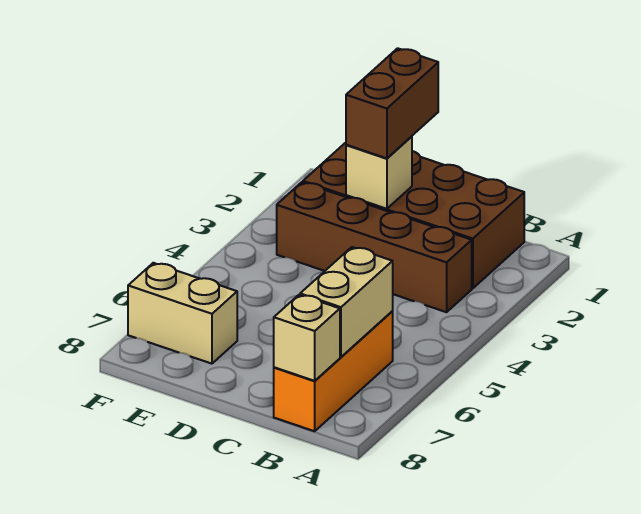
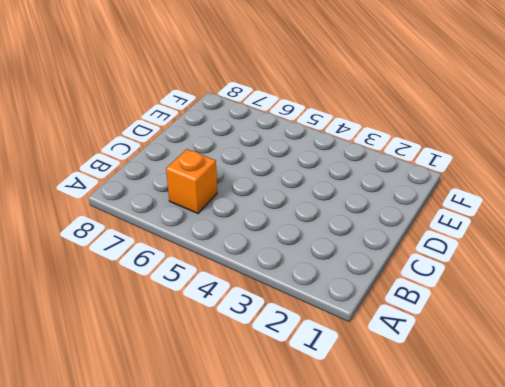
orange brick B6 level 1 -> orange brick B6:B8 level 1
none -> brown brick B1:E2 level 1
none -> brown brick B3:E3 level 1

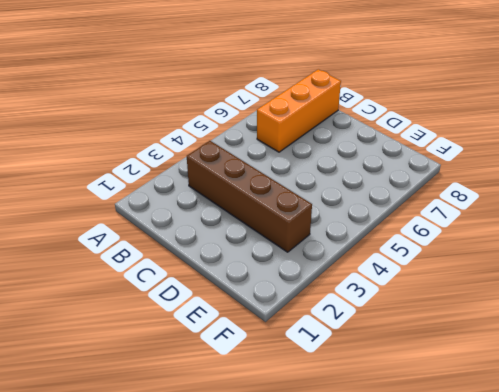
none -> brown brick B1:E2 level 1
none -> tan brick E7:F7 level 1

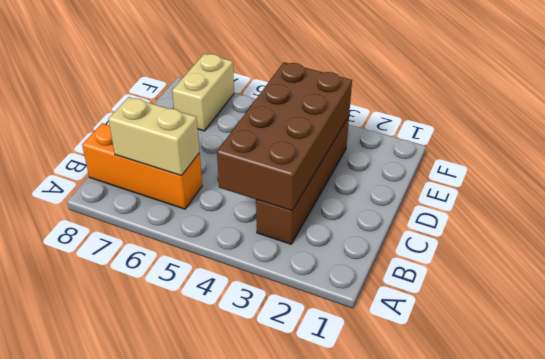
brown brick B3:E4 level 2 -> brown brick B1:E2 level 1
none -> tan brick B8 level 2
none -> tan brick D2 level 2

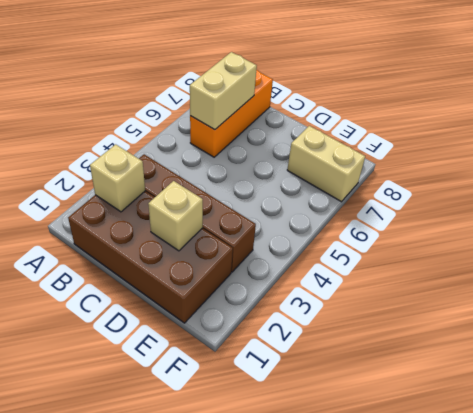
tan brick B2 level 2 -> tan brick B8 level 2
none -> brown brick D1:D2 level 3

